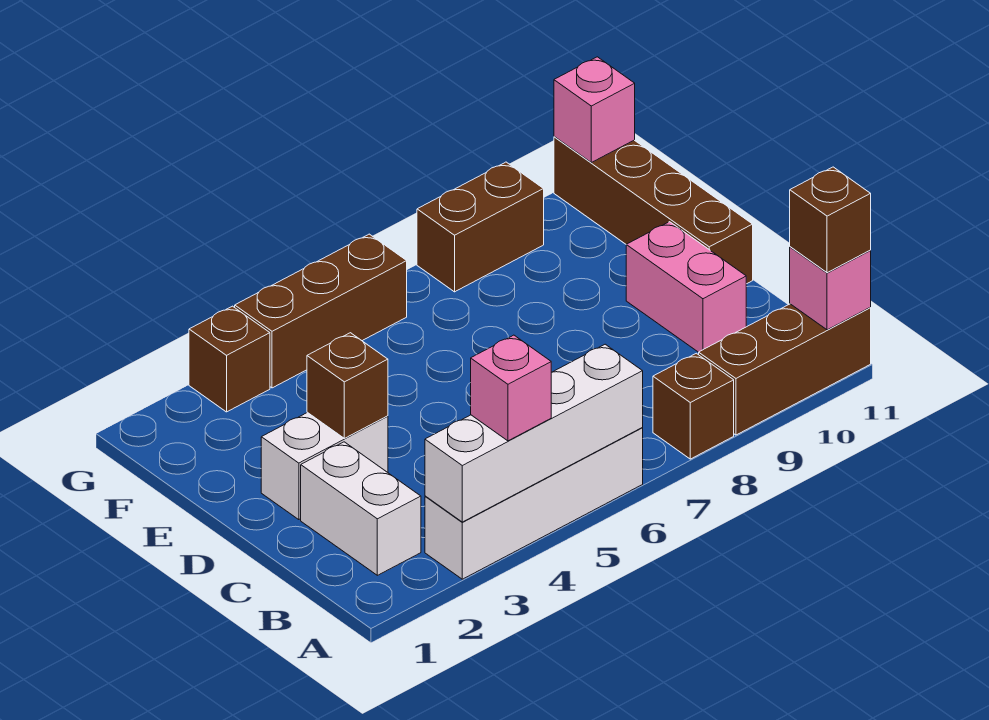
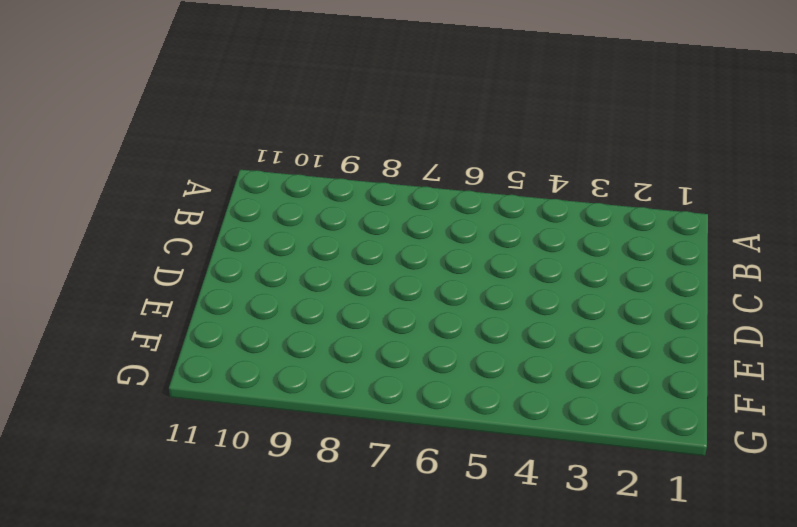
none -> white brick A3:A6 level 1
none -> brown brick A8 level 1
none -> brown brick A9:A11 level 1

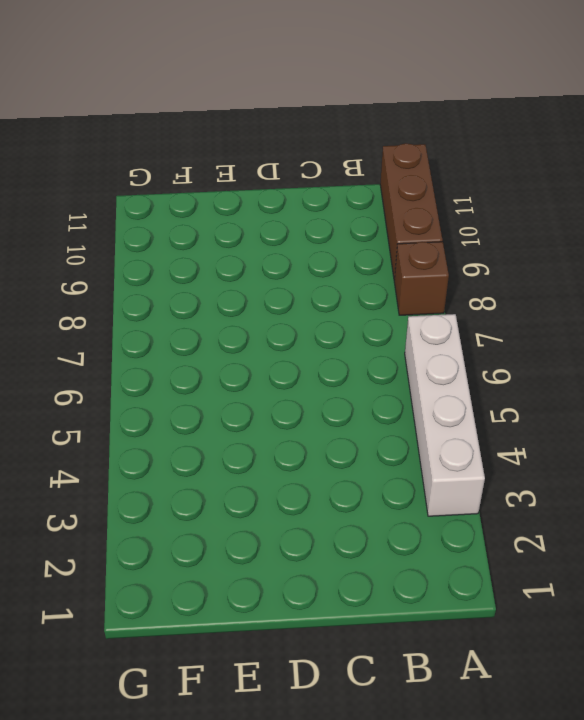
none -> white brick B2:C2 level 1
none -> pink brick C10:D10 level 1
none -> white brick D2:D3 level 1

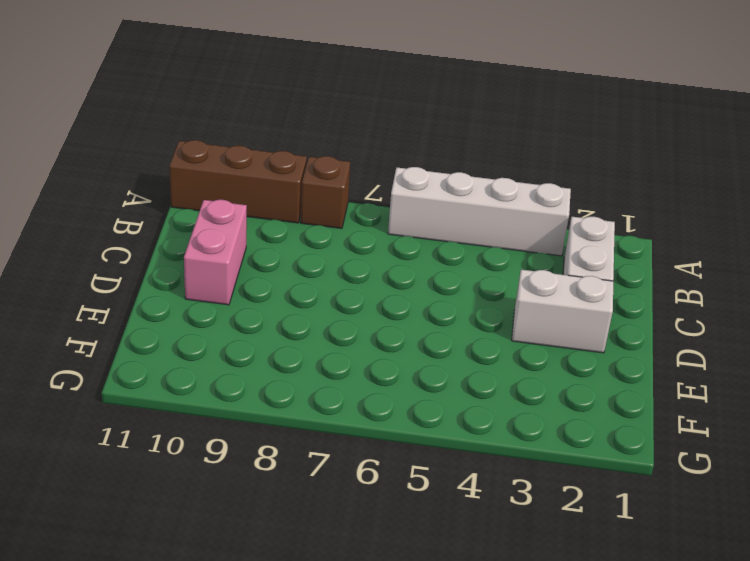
none -> brown brick D11:G11 level 1
none -> brown brick G3 level 1
none -> brown brick G4:G6 level 1

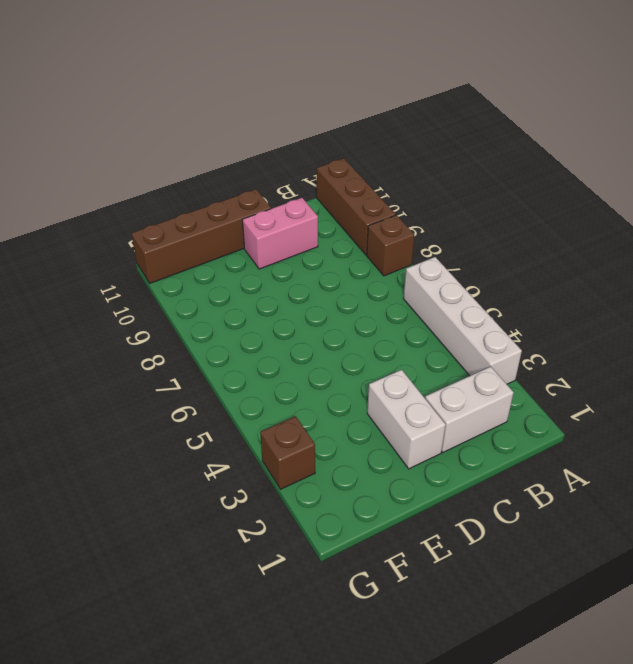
none -> brown brick G4:G6 level 1
none -> brown brick G8:G9 level 1
none -> white brick A3:A6 level 2

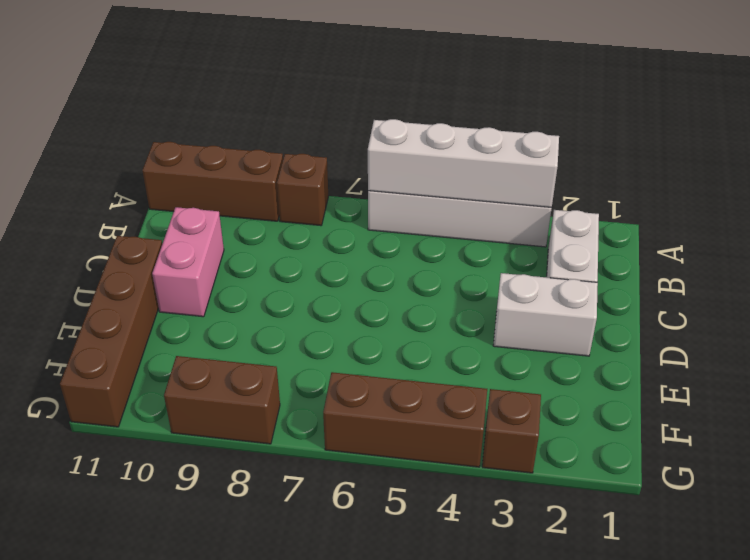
none -> pink brick A11 level 2
none -> brown brick D3 level 2
none -> pink brick G11 level 2

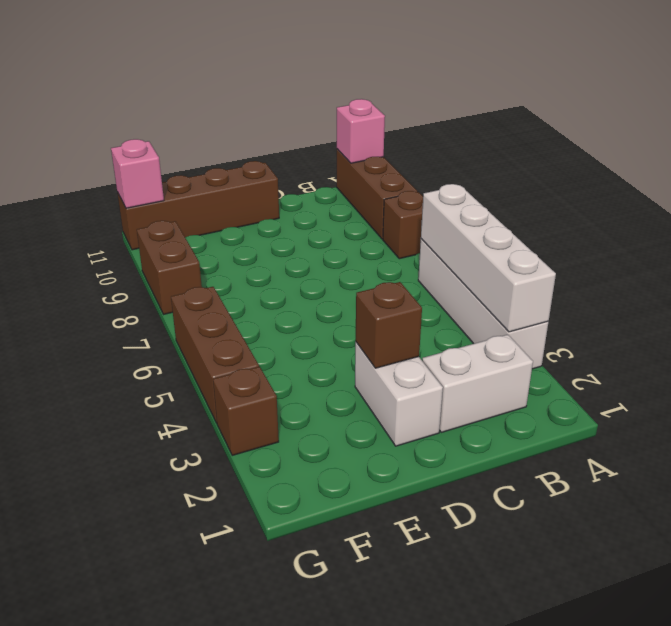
none -> pink brick C10:D10 level 1
none -> pink brick A4 level 3
none -> brown brick A11 level 3

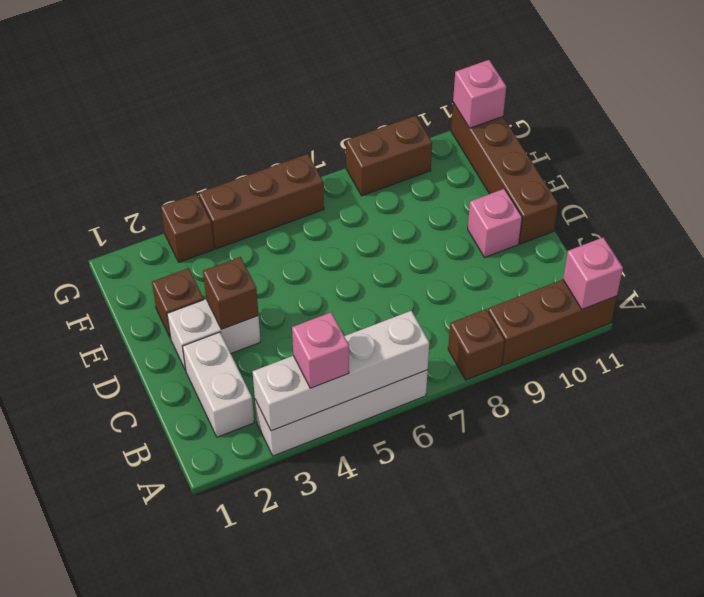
pink brick D10 level 1 -> pink brick C10:D10 level 1
brown brick E2 level 1 -> brown brick A11 level 3

